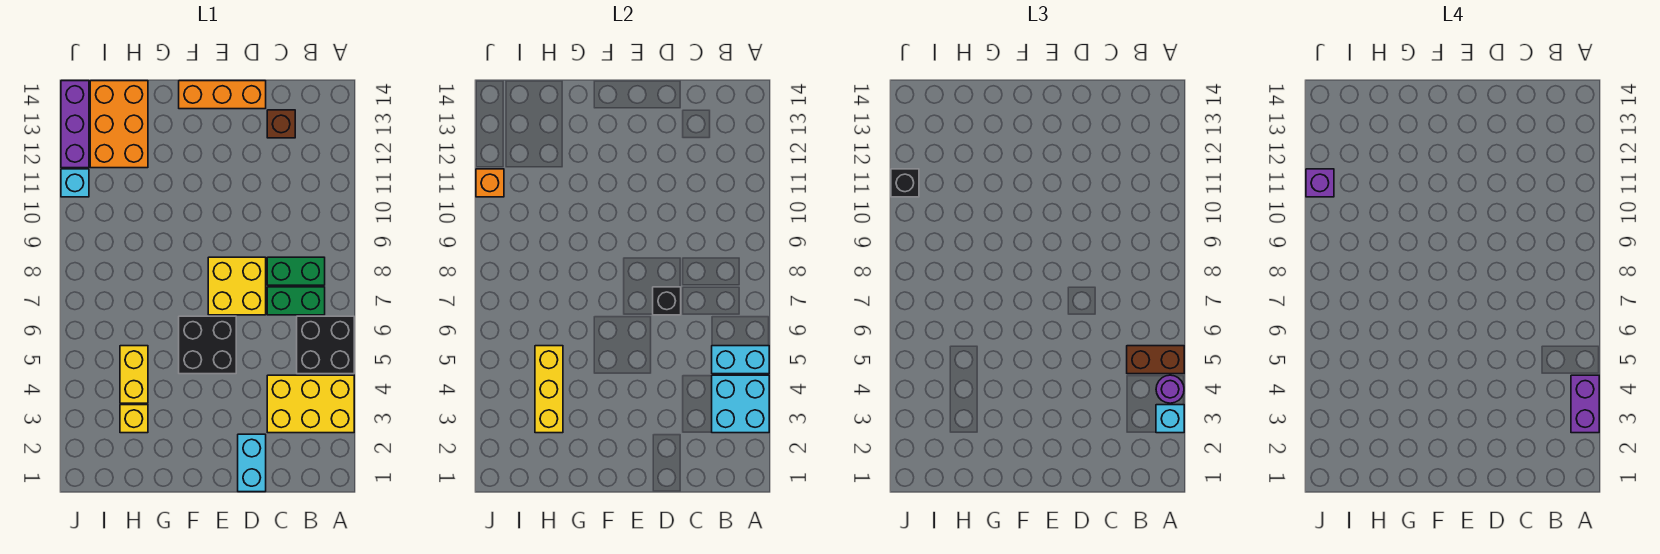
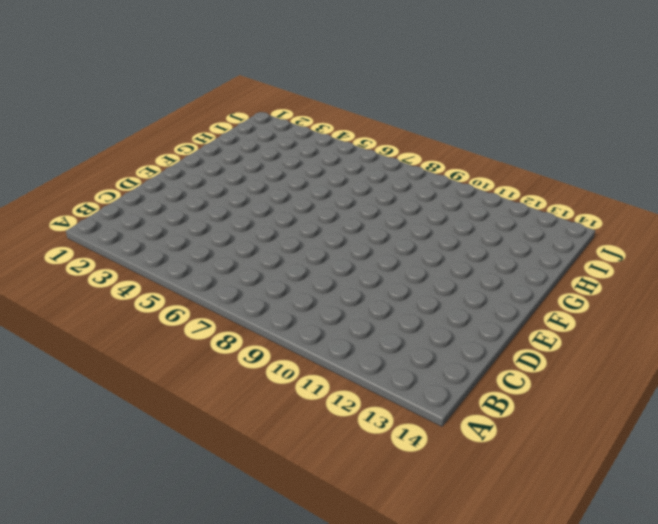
none -> yellow brick A3:C4 level 1
none -> black brick A5:B6 level 1
none -> green brick B7:C7 level 1

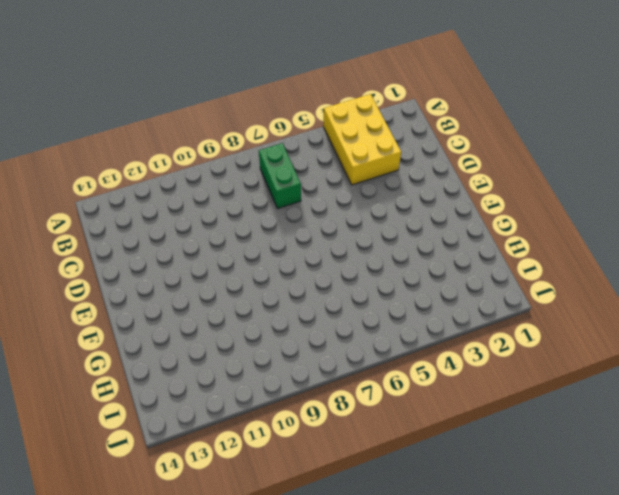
none -> black brick A5:B6 level 1
none -> green brick B8:C8 level 1
none -> brown brick C13 level 1

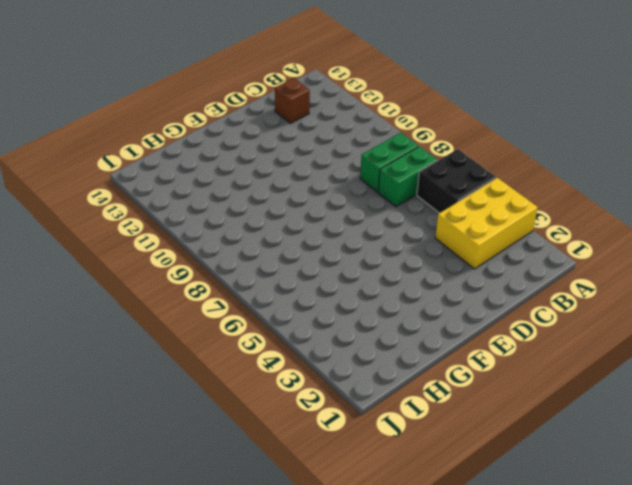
none -> cyan brick D1:D2 level 1
none -> yellow brick D7:E8 level 1
none -> orange brick D14:F14 level 1

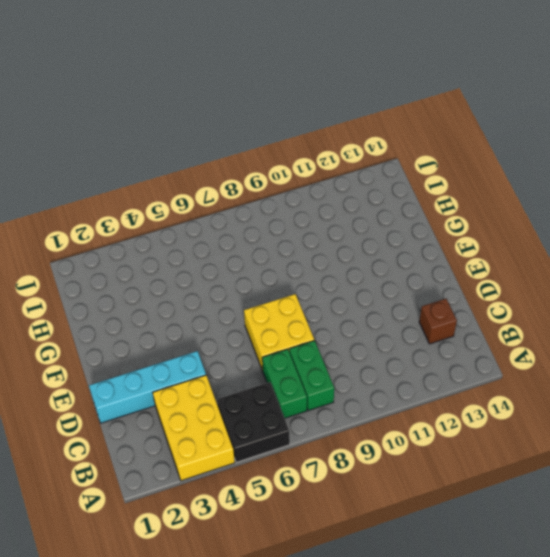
cyan brick D1:D4 level 1 -> cyan brick D1:D2 level 1
none -> orange brick D14:F14 level 1
none -> black brick E5:F6 level 1
none -> yellow brick H3 level 1

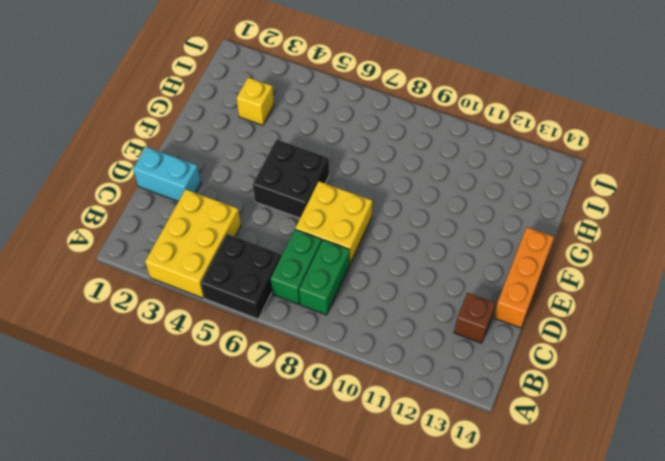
none -> yellow brick H4:H5 level 1
none -> orange brick H12:I14 level 1
none -> cyan brick J11 level 1

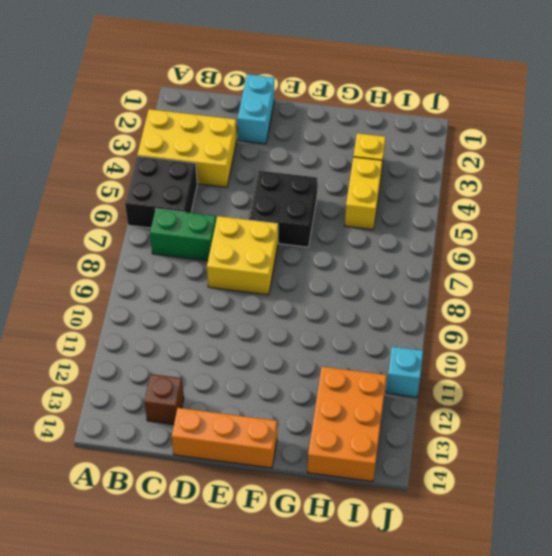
none -> green brick B8:C8 level 1
none -> purple brick J12:J14 level 1
none -> cyan brick A3:B4 level 2

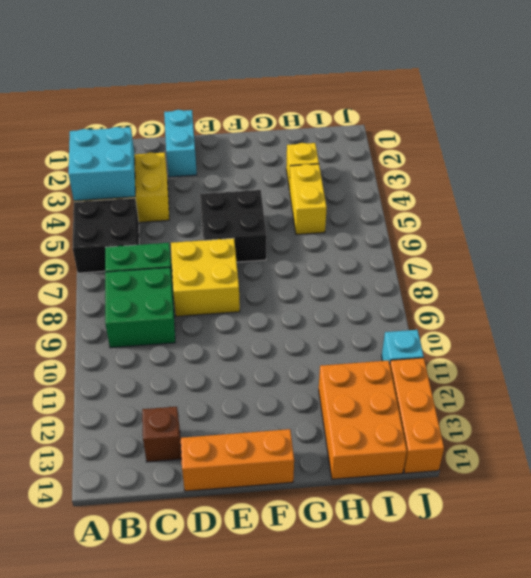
green brick B8:C9 level 1 -> green brick B8:C8 level 1
orange brick J12:J14 level 1 -> purple brick J12:J14 level 1
none -> cyan brick A5:B5 level 2
none -> black brick D7 level 2
none -> yellow brick H3:H5 level 2

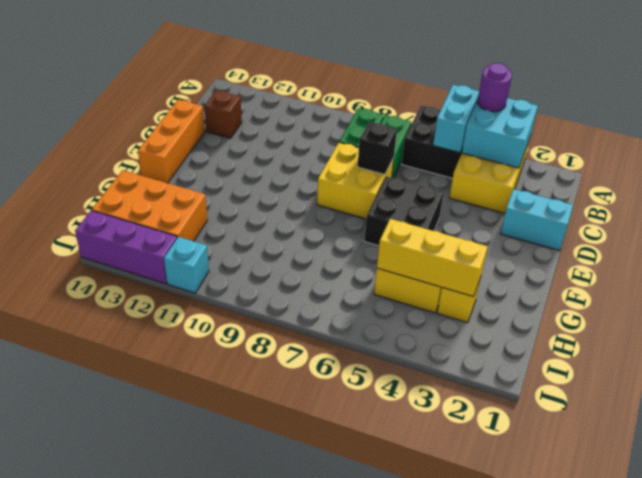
none -> orange brick J11 level 2
none -> cyan brick A3 level 3
none -> brown brick A5:B5 level 3

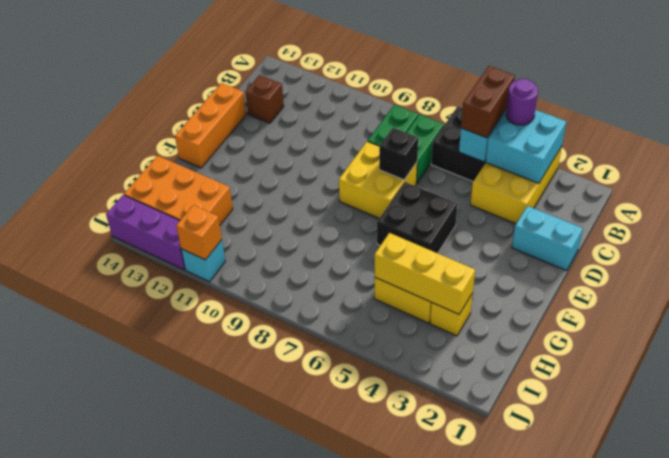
none -> cyan brick A3 level 3
none -> black brick J11 level 3
none -> purple brick A3:A4 level 4

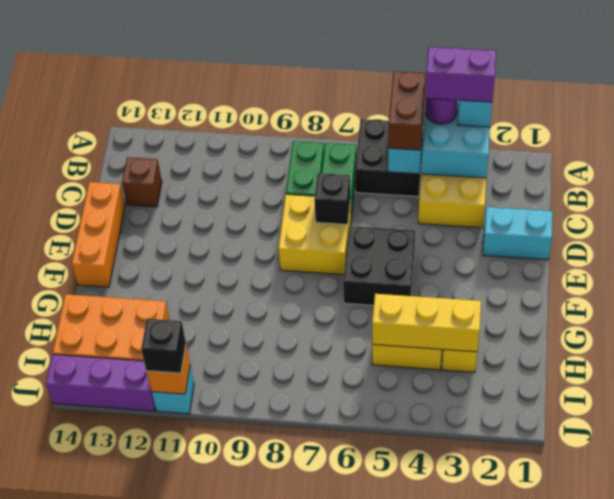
none -> purple brick J11 level 4

